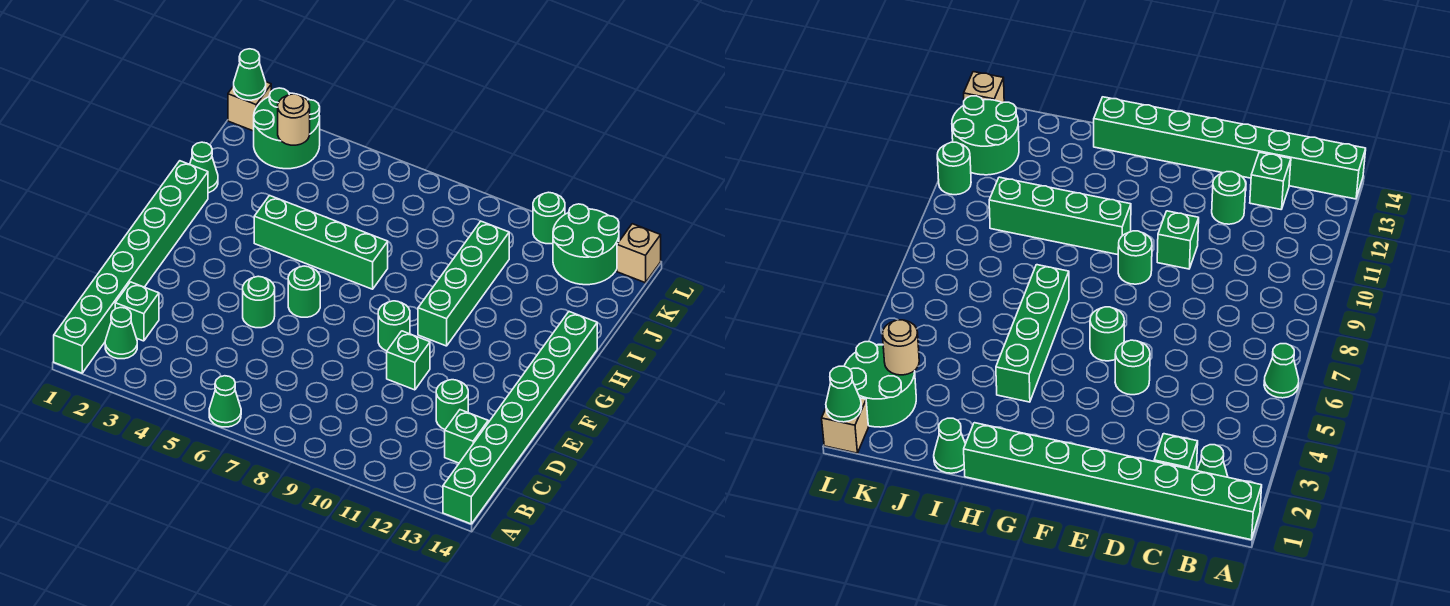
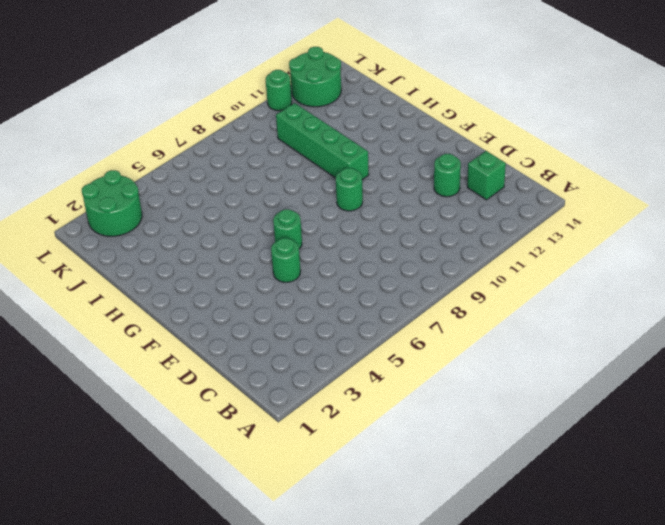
none -> green brick A1:H1 level 1
none -> green cone A6 level 1
none -> green brick A14:H14 level 1

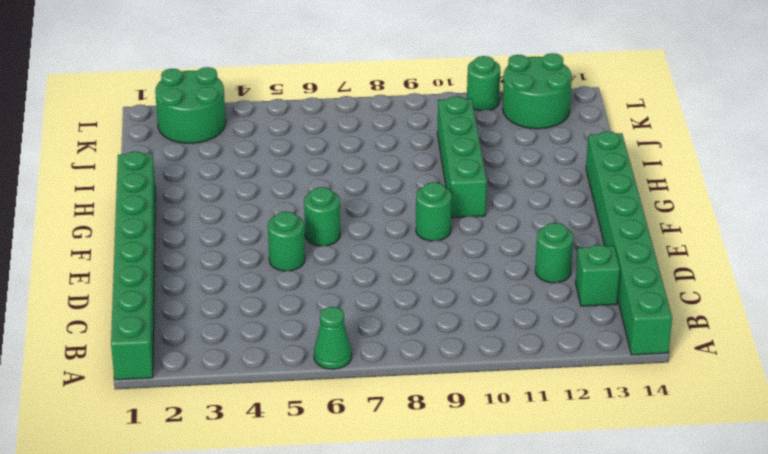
none -> green cone B2 level 1
none -> green brick C2 level 1
none -> green brick E10 level 1

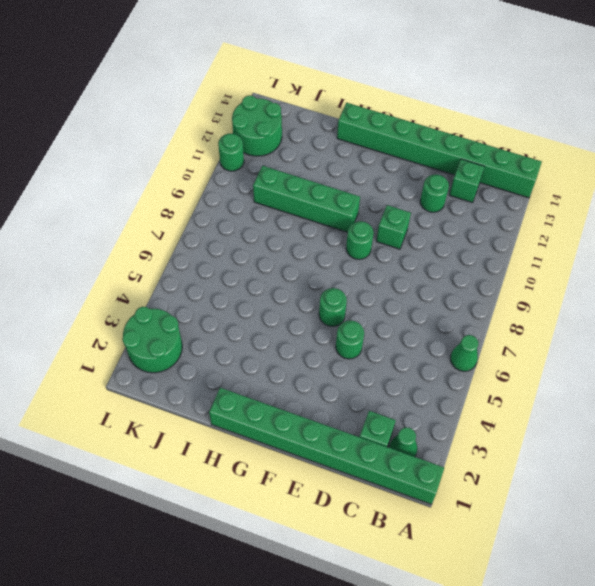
none -> green brick H4:H7 level 1
none -> green cone I1 level 1
none -> tan brick L1 level 1

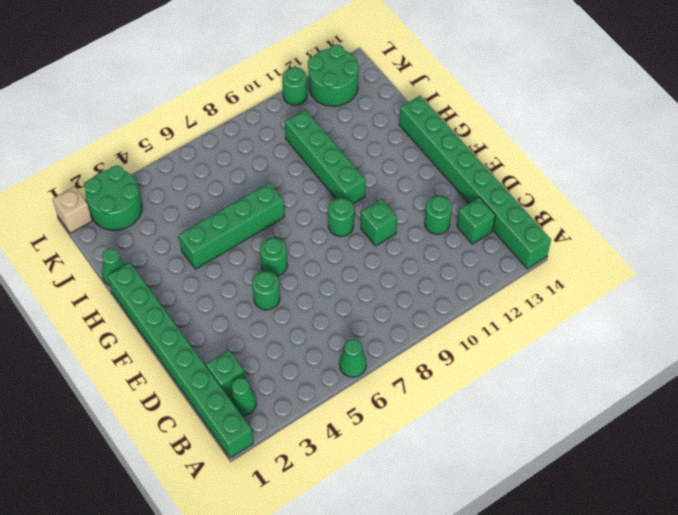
none -> tan brick L14 level 1
none -> tan round brick K3 level 2
none -> green cone L1 level 2

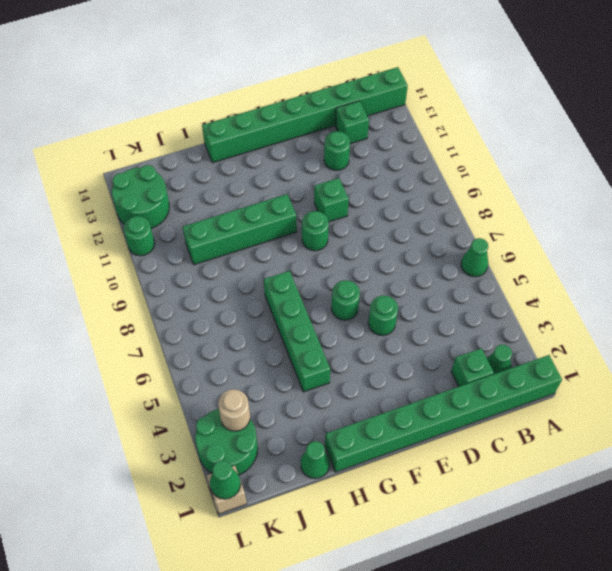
none -> tan brick L14 level 1

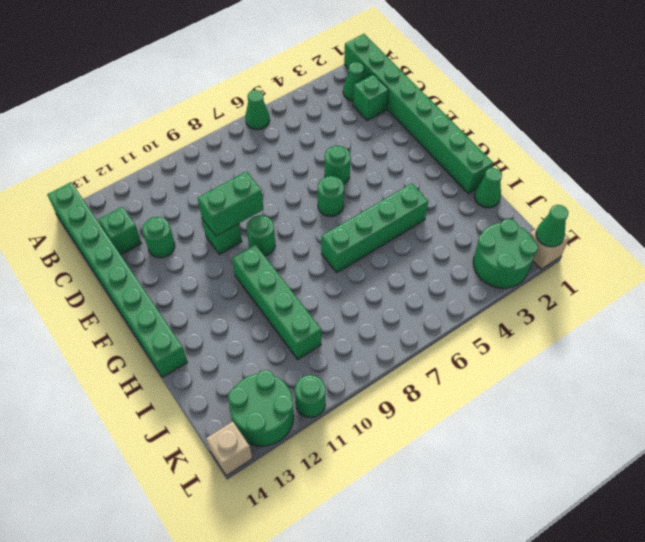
green brick E9:E10 level 2 -> none
none -> tan round brick K3 level 2

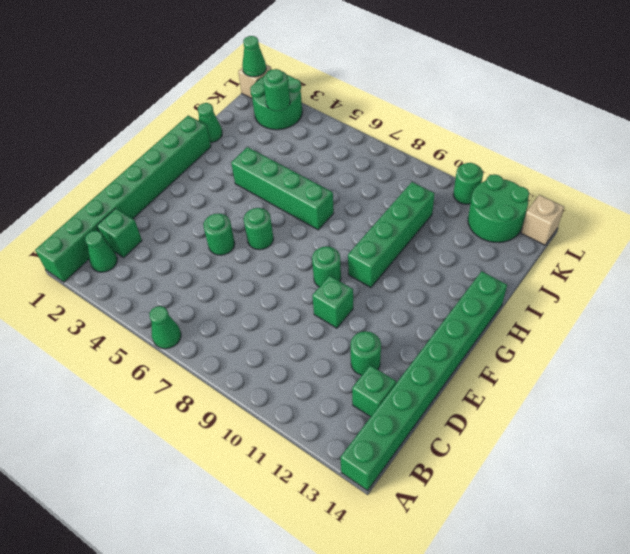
green round brick K3 level 2 -> tan round brick K3 level 2

